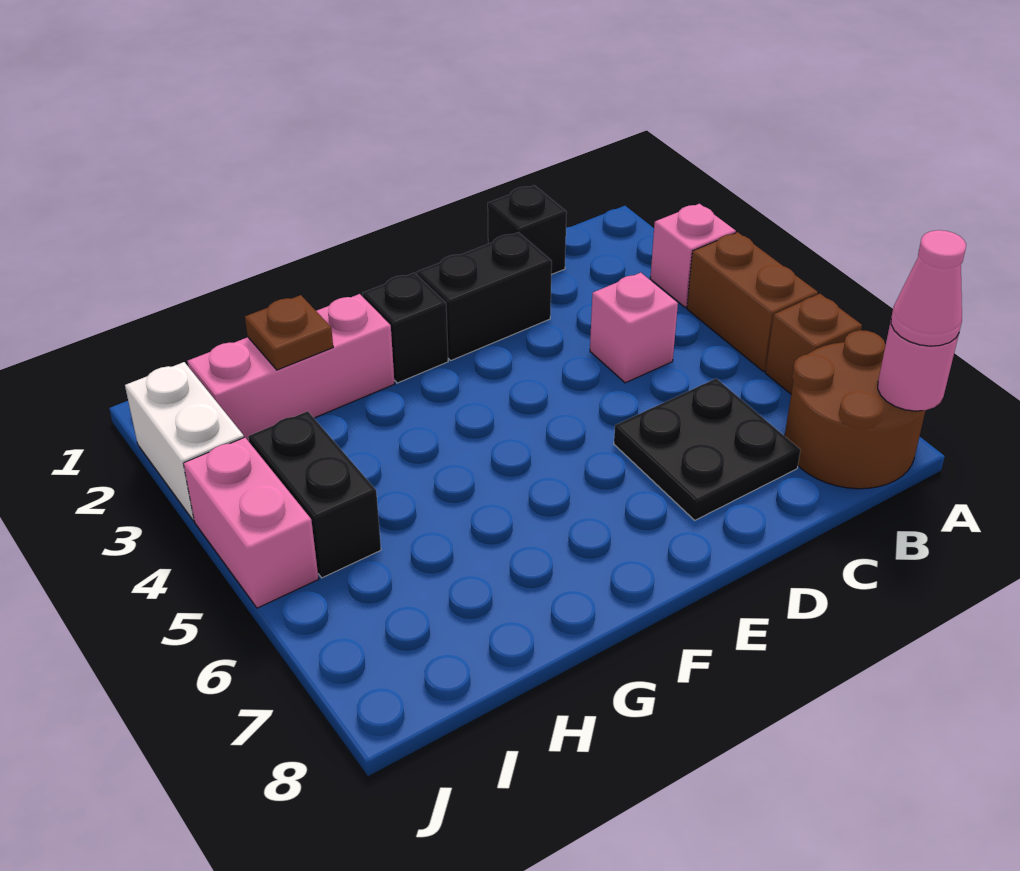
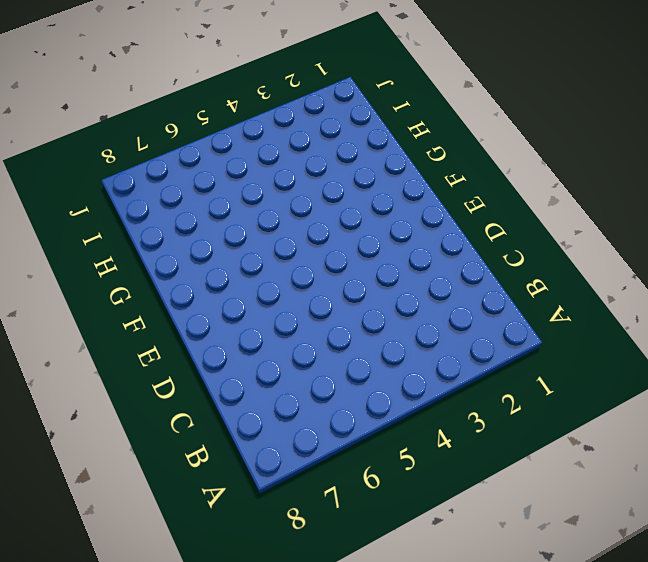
none -> pink brick A3 level 1
none -> brown brick A4:A5 level 1
none -> brown brick A6 level 1

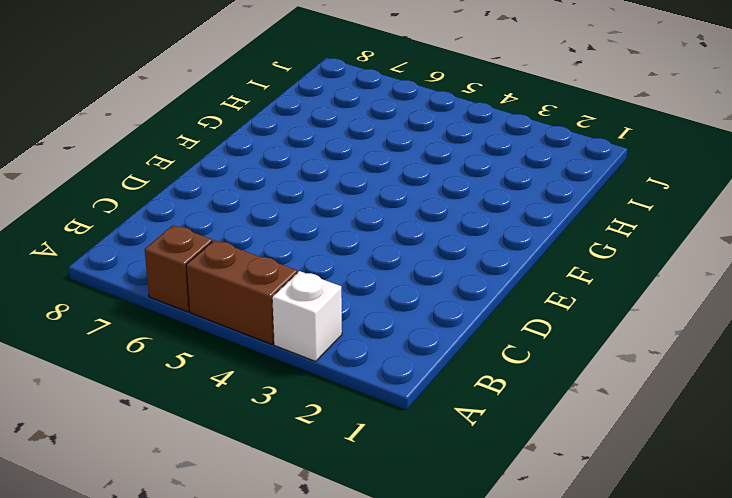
white brick A3 level 1 -> pink brick A3 level 1
none -> brown round brick A7:B8 level 1
none -> black brick C1 level 1
none -> pink brick C4 level 1

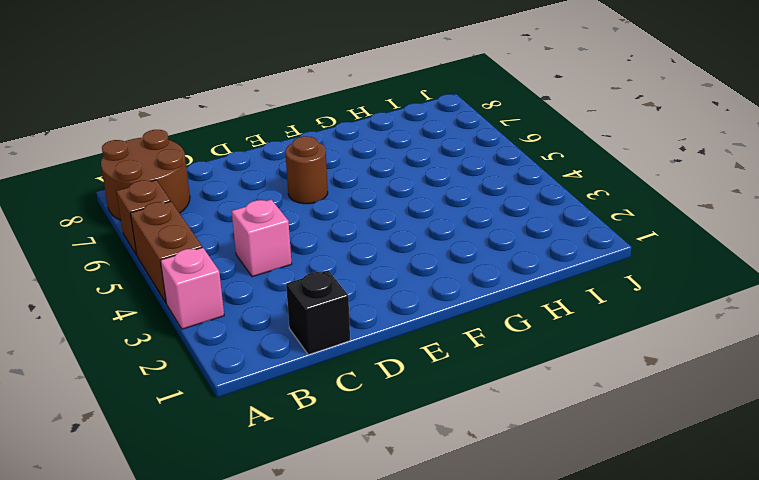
brown round brick E6 level 1 -> none
none -> black plate C6:D7 level 1
none -> black brick D2:E2 level 1
none -> black brick F2 level 1

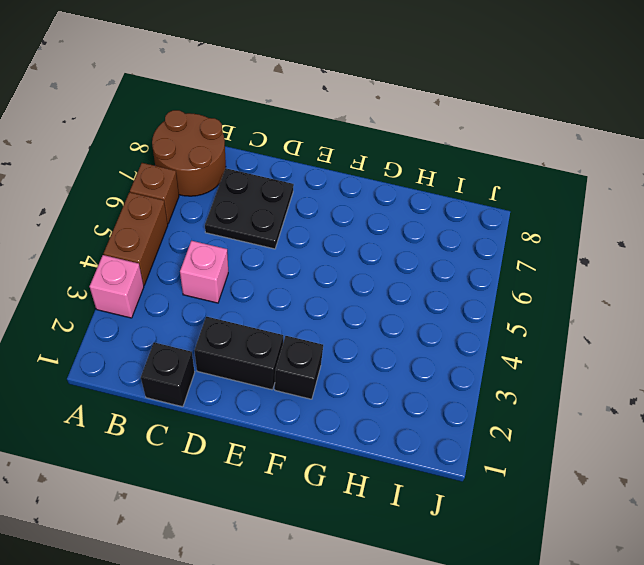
none -> pink brick G2:I2 level 1
none -> black brick I4:I5 level 1
none -> white brick J2:J3 level 1

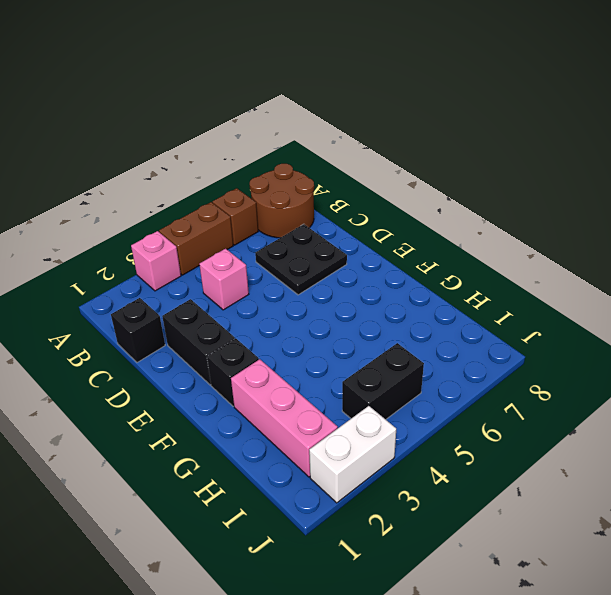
none -> pink brick J4:J5 level 1
none -> pink round brick A8 level 2
none -> brown plate H2 level 2

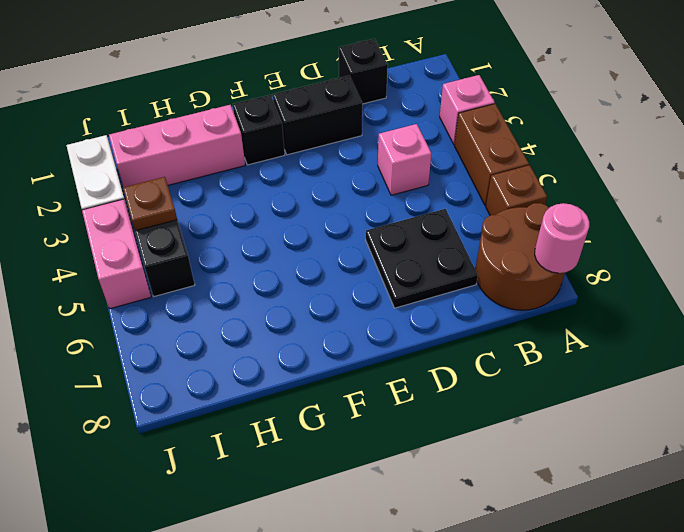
brown plate I4 level 2 -> brown plate H2 level 2
none -> pink cone A8 level 3

